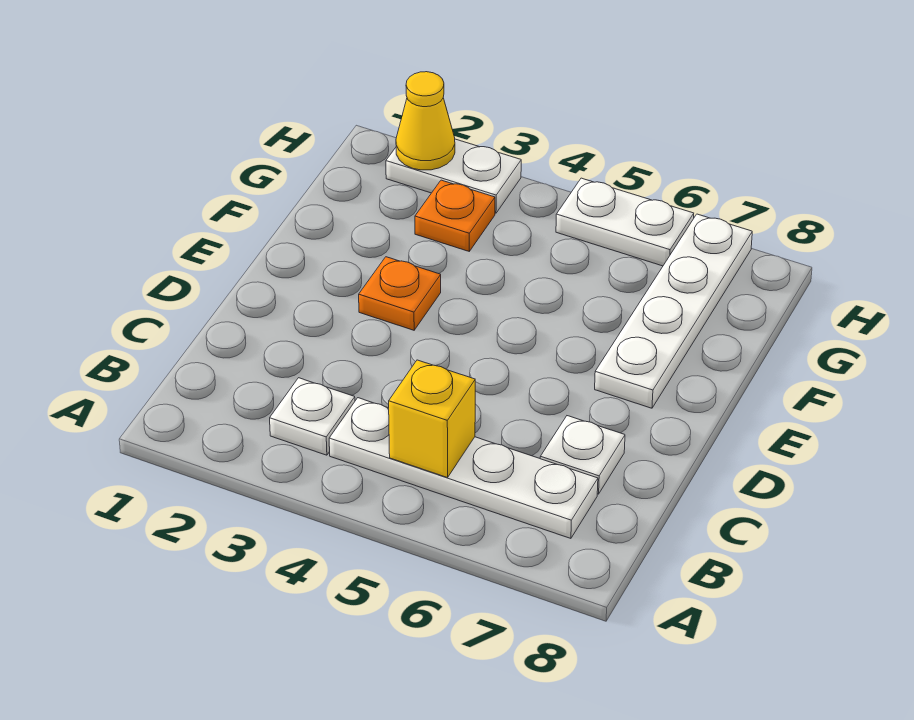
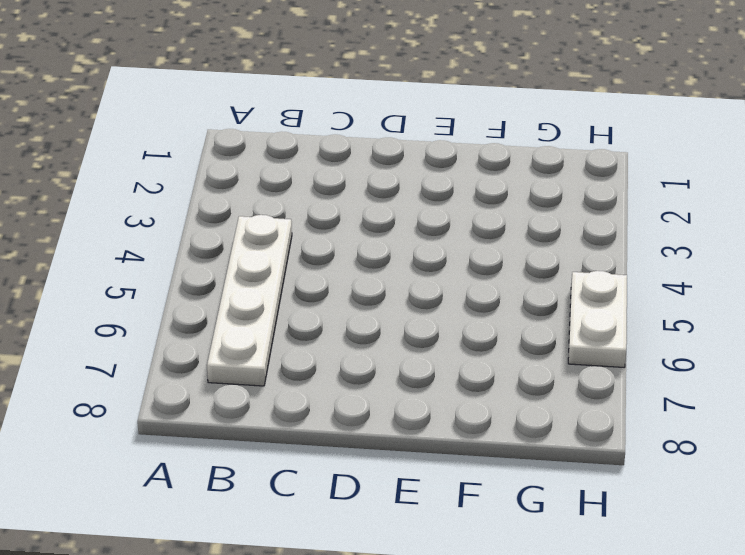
none -> white plate B3 level 1
none -> white plate C7 level 1

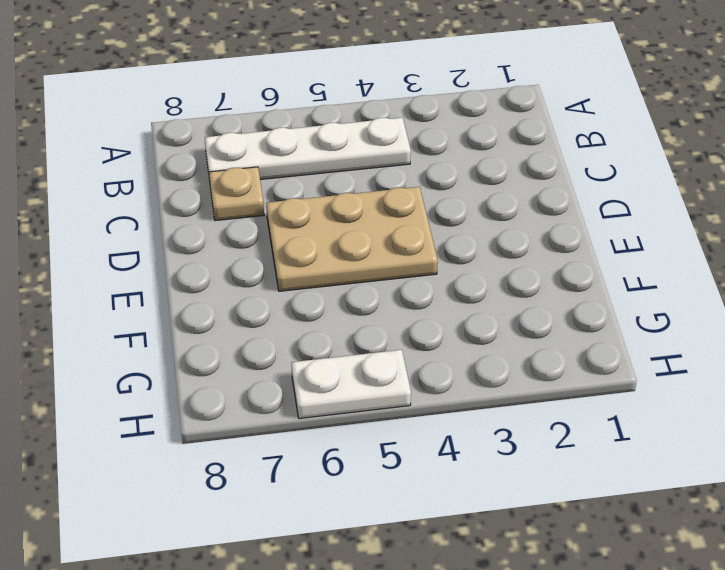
tan plate C7 level 1 -> white plate C7 level 1
tan plate D4:E6 level 1 -> none
none -> white plate B3 level 1
none -> orange plate E3 level 1

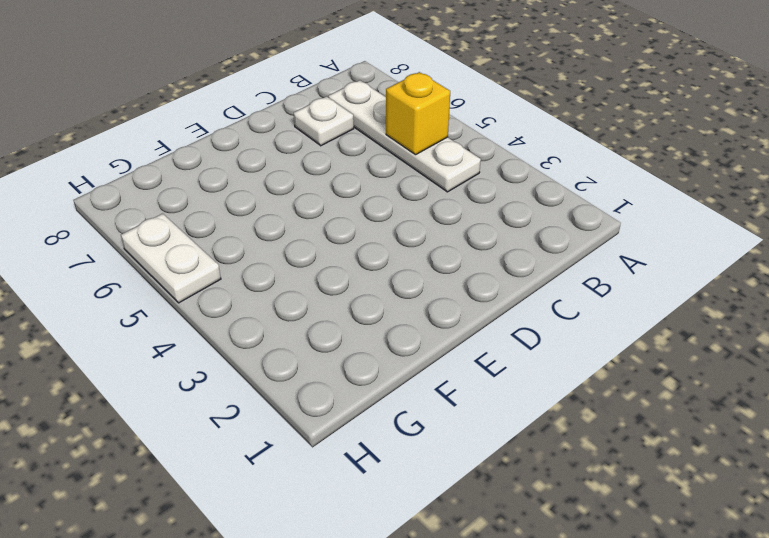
none -> white plate B3 level 1
none -> orange plate E3 level 1

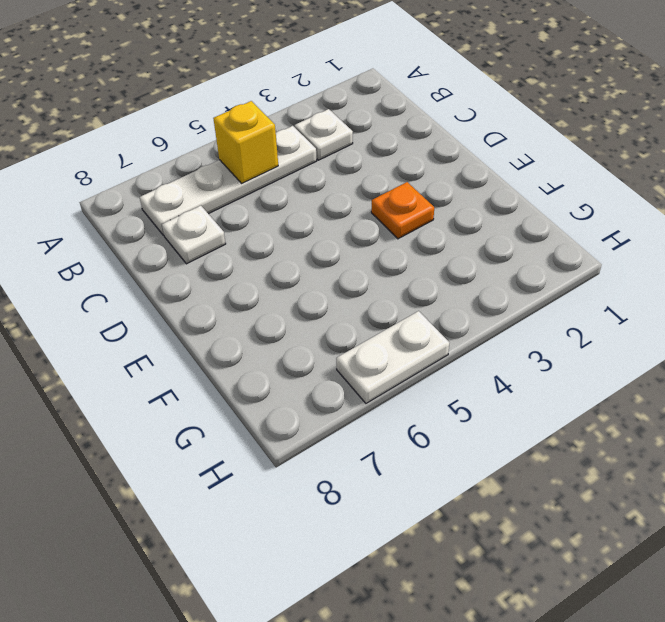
none -> white plate E7:H7 level 1
none -> orange plate G3 level 1

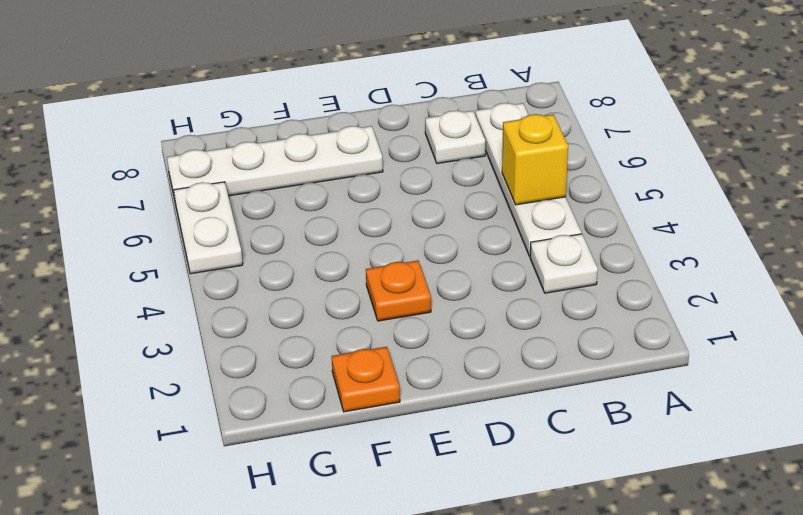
orange plate F1 level 1 -> orange plate G3 level 1
none -> white plate H2:H3 level 1
none -> yellow cone H2 level 2

